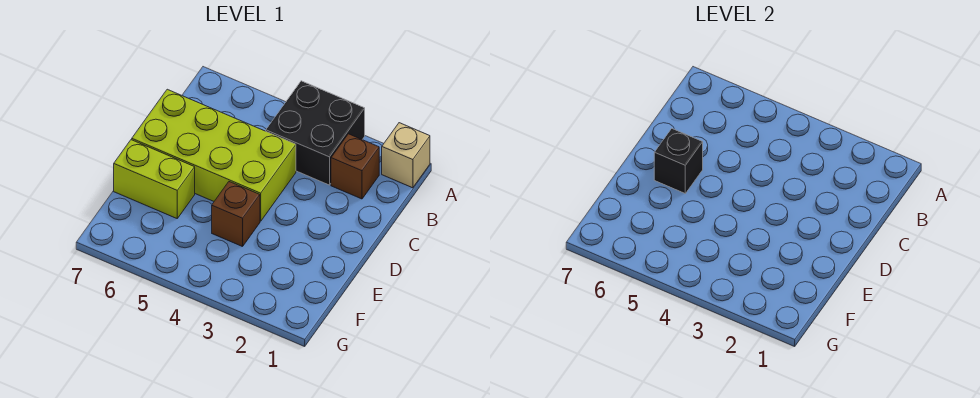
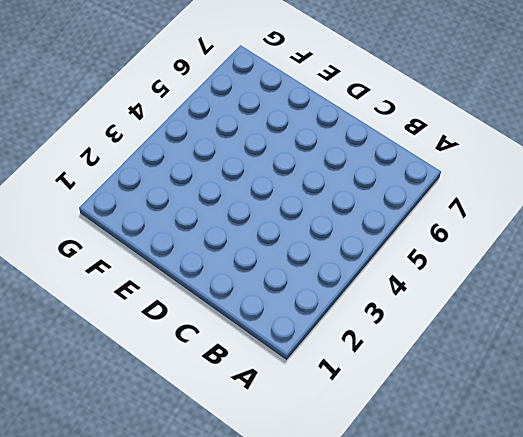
none -> tan brick A1 level 1
none -> black brick A3:B4 level 1

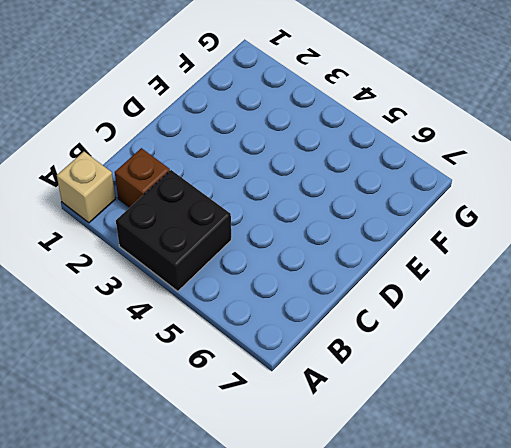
none -> lime brick C4:D7 level 1
none -> brown brick E4 level 1

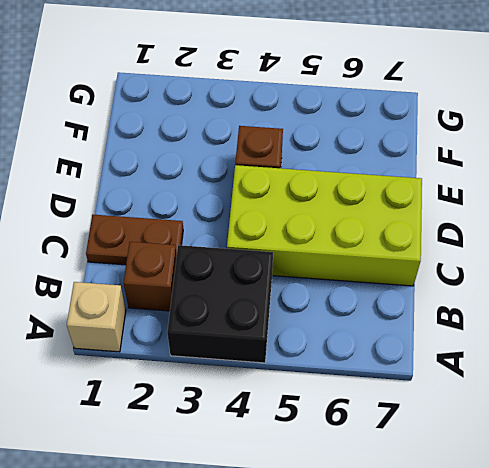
brown plate C1:C2 level 1 -> none
none -> lime brick E6:E7 level 1
none -> black brick D6 level 2

